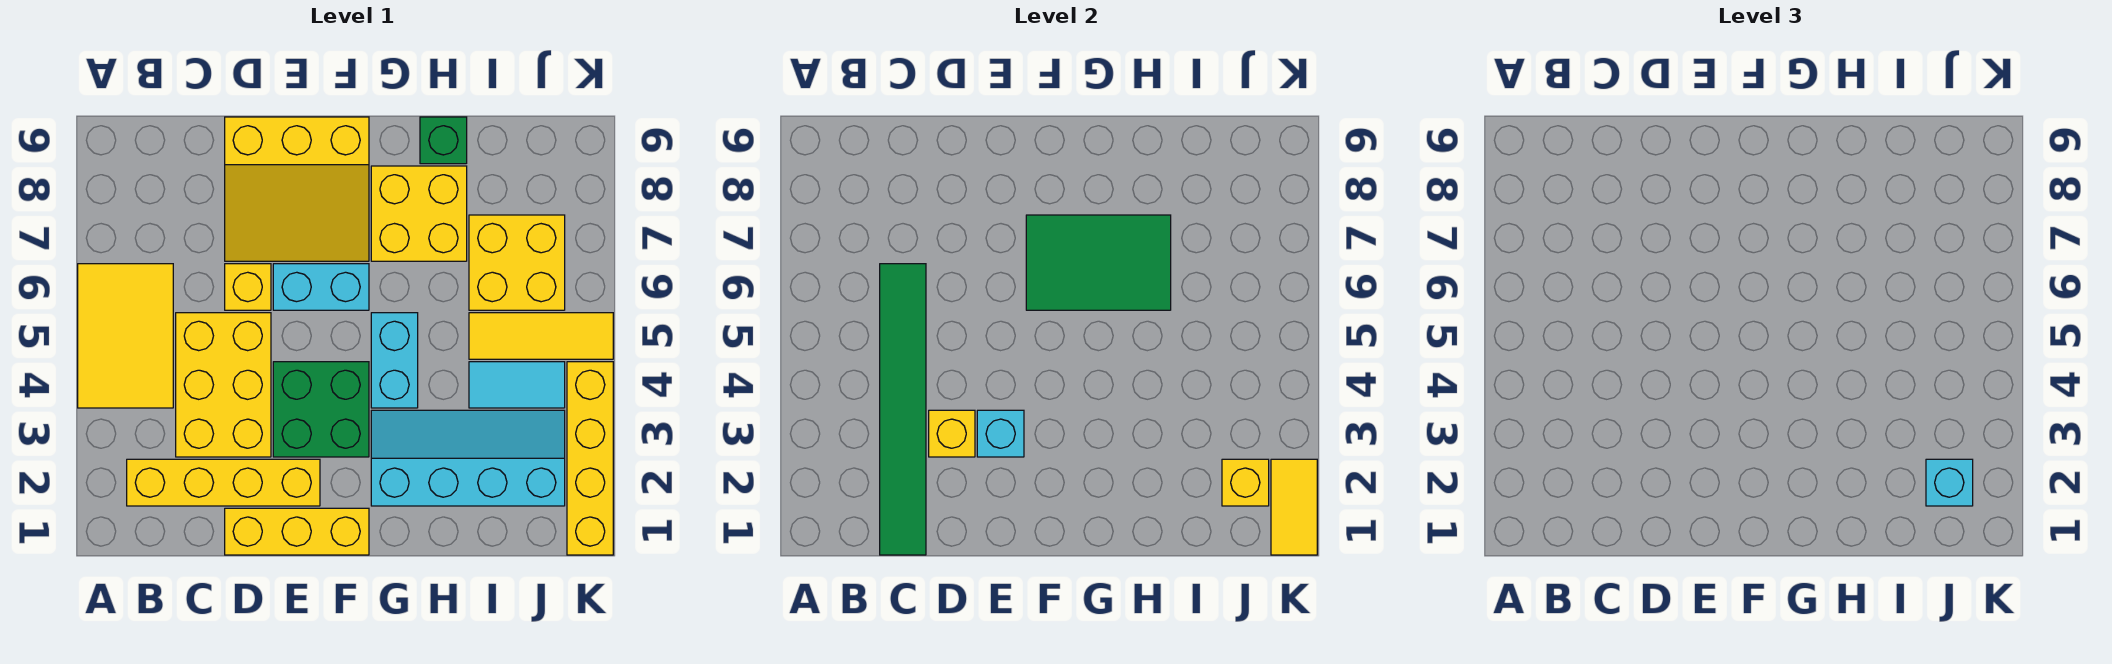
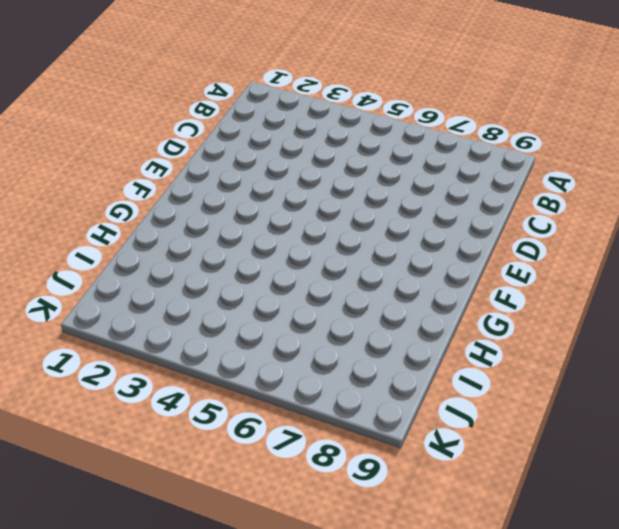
none -> yellow tile A4:B6 level 1
none -> yellow brick B2:E2 level 1
none -> yellow brick C3:D5 level 1

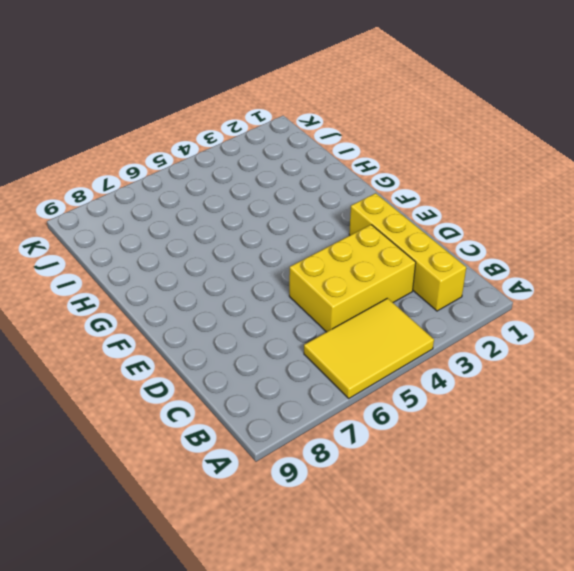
none -> yellow brick D1:F1 level 1
none -> yellow brick D6 level 1
none -> yellow slope D7:F9 level 1 top 9

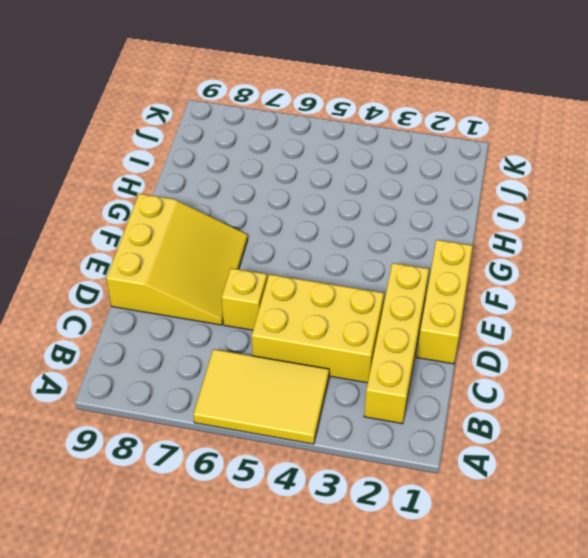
none -> green brick E3:F4 level 1
none -> cyan brick E6:F6 level 1
none -> cyan slope G2:J3 level 1 top 2

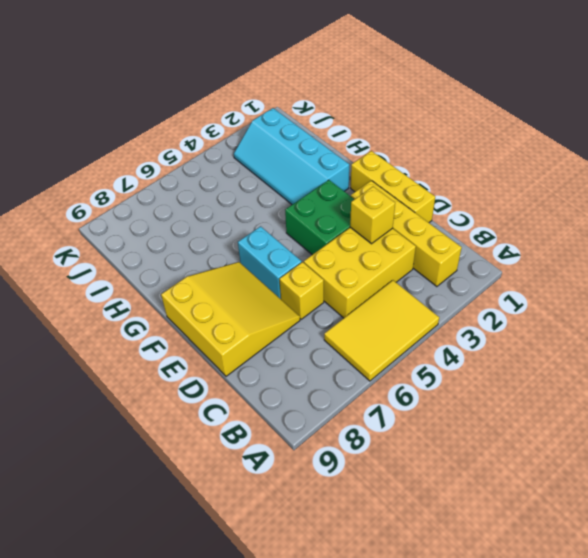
none -> cyan brick G4:G5 level 1
none -> yellow brick G7:H8 level 1
none -> green brick H9 level 1

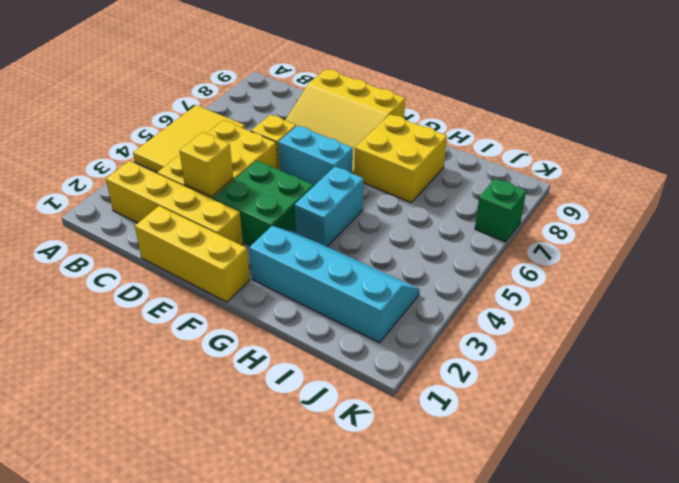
green brick K7 level 1 -> green brick H9 level 1
none -> cyan tile I4:J4 level 1
none -> yellow tile I5:K5 level 1
none -> yellow brick I6:J7 level 1

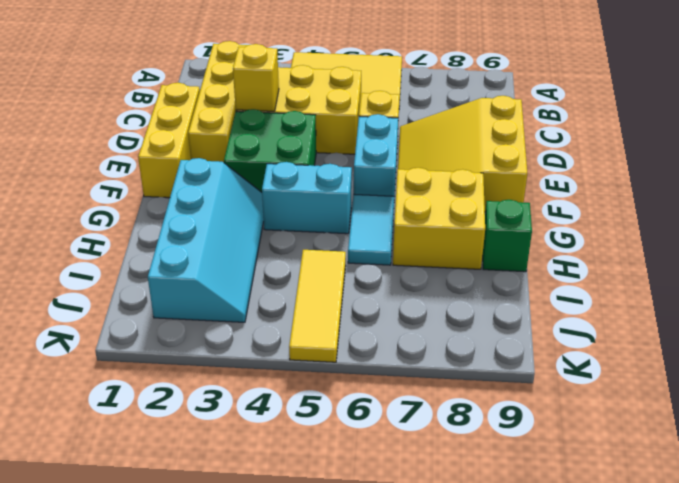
cyan tile G6:H6 level 1 -> cyan tile I4:J4 level 1
none -> yellow brick I6:J7 level 1
none -> yellow brick K1:K4 level 1
none -> green tile C1:C6 level 2

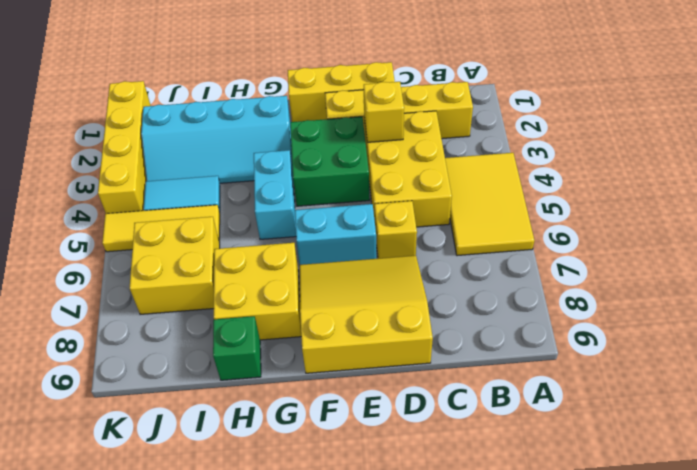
none -> green tile C1:C6 level 2
none -> cyan brick E3 level 2
none -> green tile F6:H7 level 2

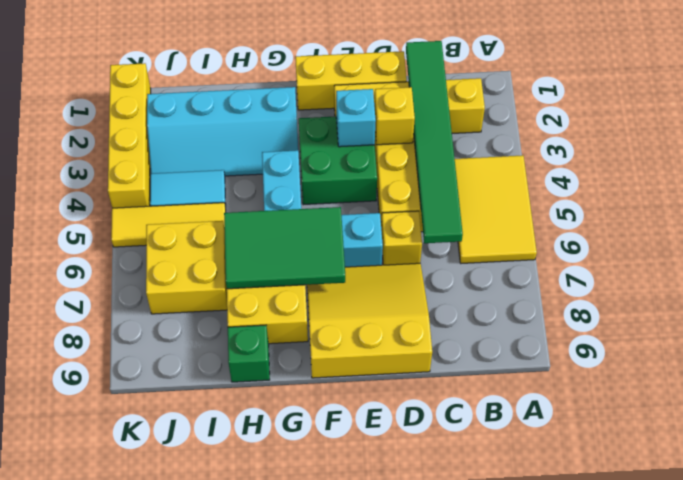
none -> yellow brick J2 level 2
none -> yellow tile K1:K2 level 2
none -> cyan brick J2 level 3

